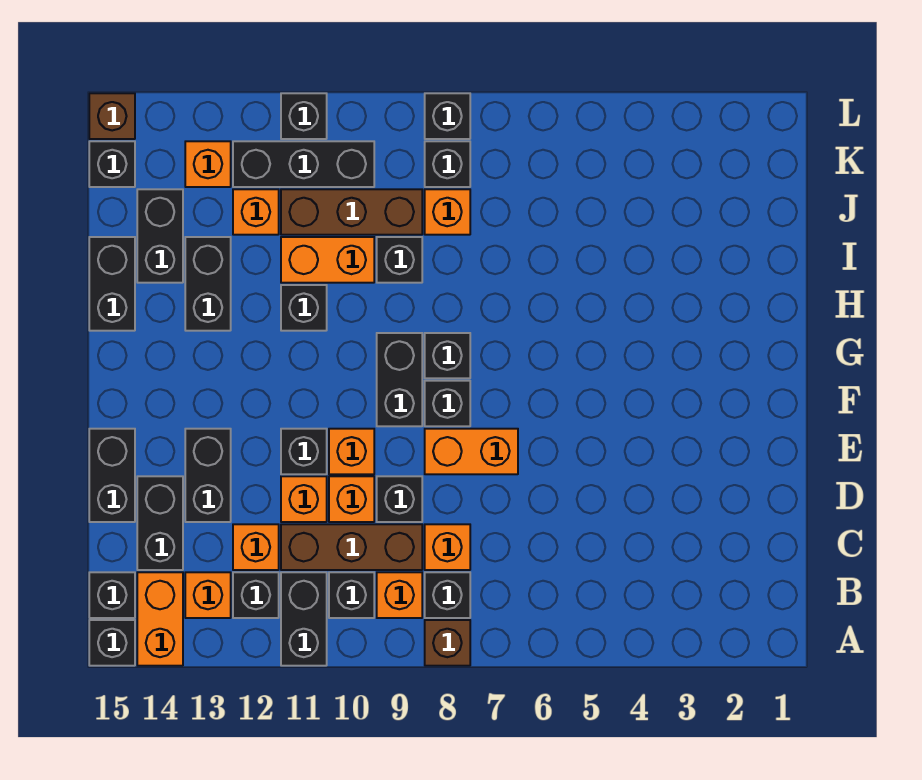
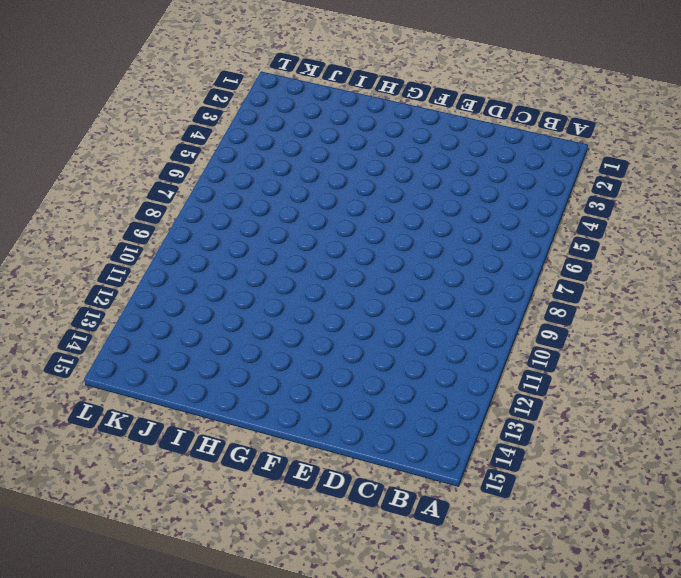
none -> brown brick A8 level 1
none -> black brick A11:B11 level 1
none -> orange brick A14:B14 level 1
none -> black brick A15 level 1

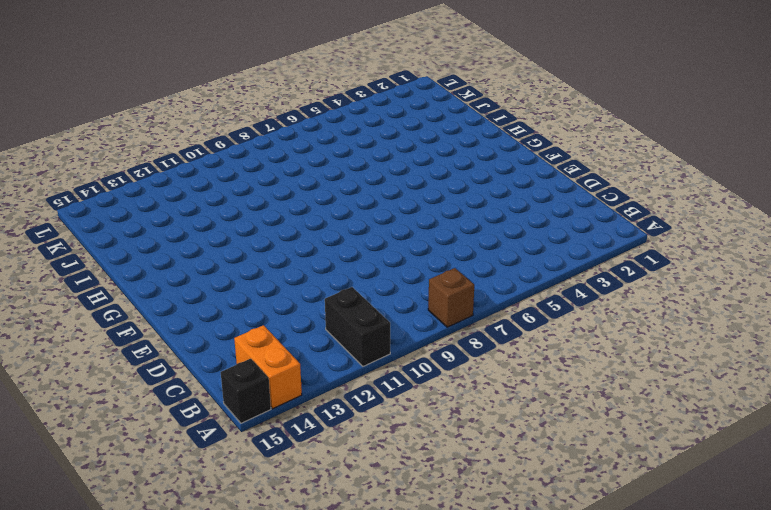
none -> black brick B8 level 1
none -> orange brick B9 level 1
none -> black brick B10 level 1
none -> black brick B12 level 1

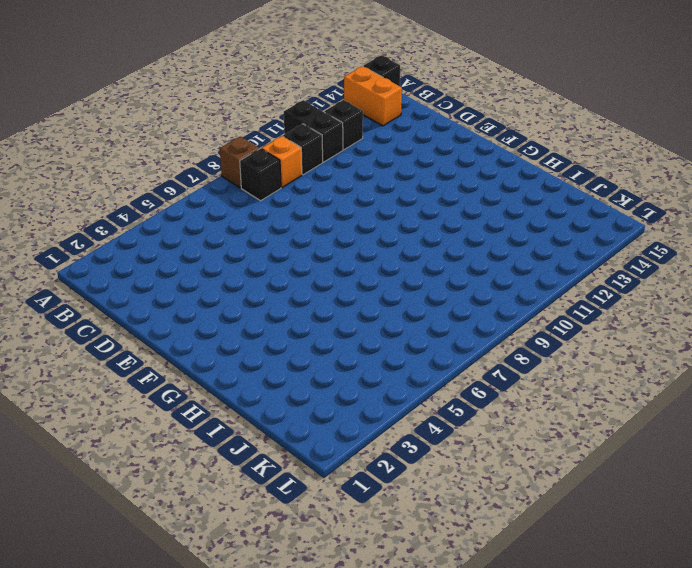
none -> orange brick B13 level 1
none -> black brick B15 level 1
none -> orange brick C8 level 1
none -> brown brick C9:C11 level 1

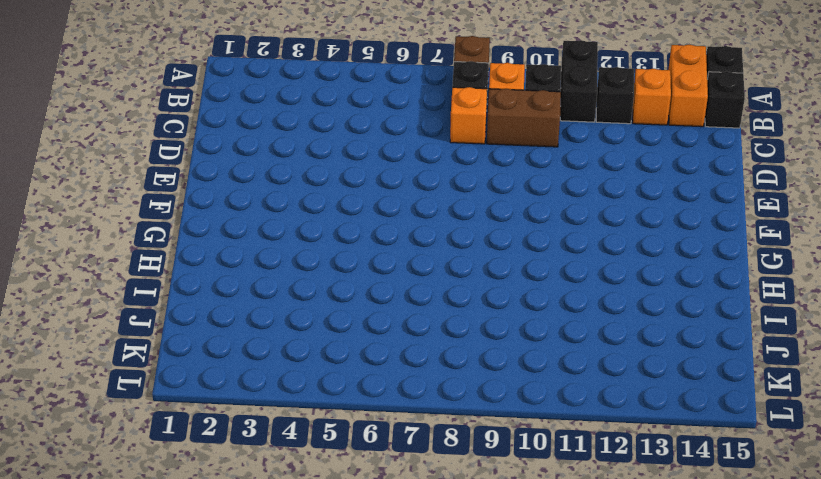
brown brick C9:C10 level 1 -> brown brick C9:C11 level 1
none -> orange brick C12 level 1
none -> black brick C14:D14 level 1
none -> black brick D9 level 1
none -> orange brick D10 level 1

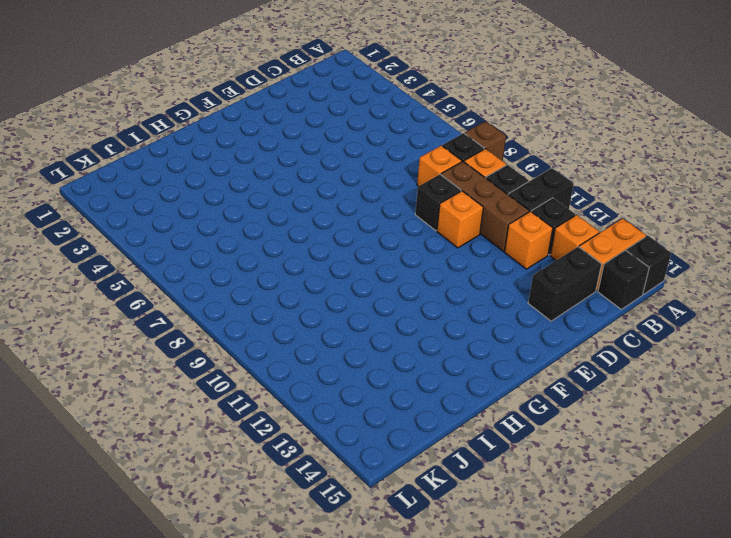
none -> orange brick D11 level 1
none -> black brick D13:E13 level 1
none -> black brick D15:E15 level 1
none -> orange brick E7:E8 level 1

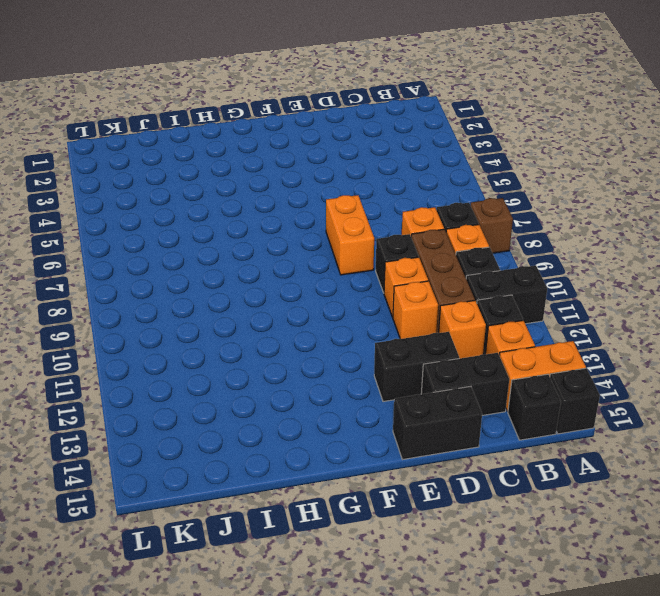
none -> orange brick E10 level 1
none -> black brick E11 level 1
none -> black brick F8 level 1
none -> black brick F9:G9 level 1

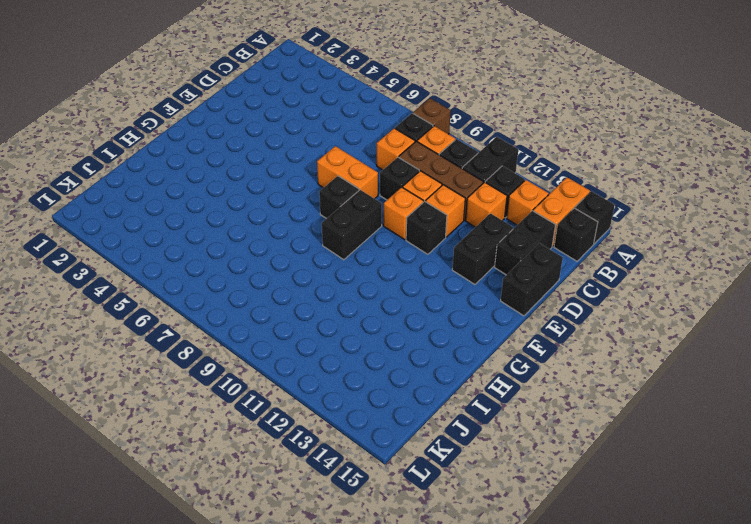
none -> black brick G8 level 1
none -> black brick H11 level 1
none -> black brick H13:I13 level 1
none -> black brick H15:I15 level 1

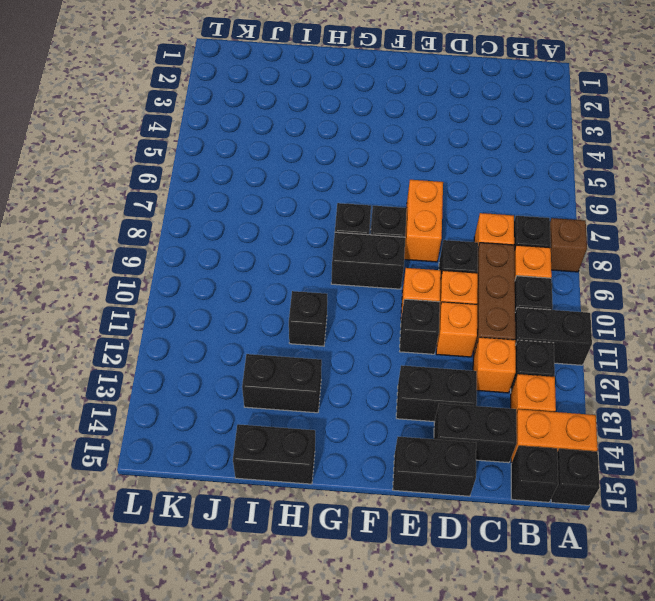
none -> black brick I9 level 1
none -> orange brick I10:I11 level 1
none -> black brick I14:J14 level 1
none -> orange brick J8 level 1

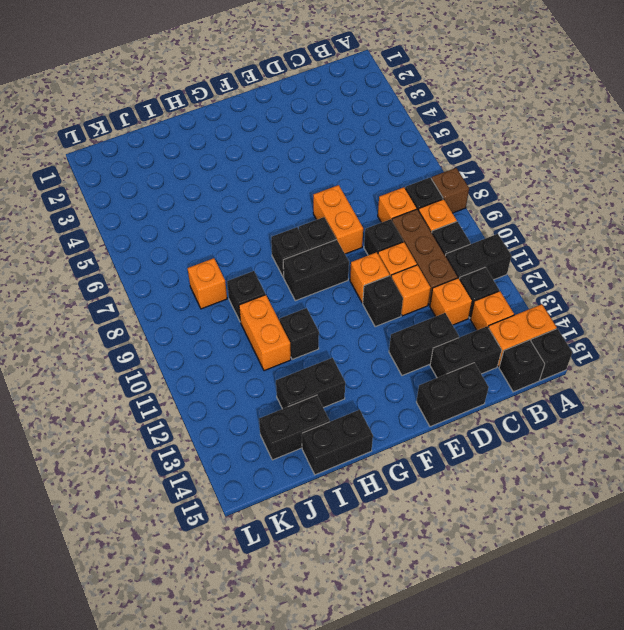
none -> brown brick J9:J11 level 1
none -> orange brick J12 level 1
none -> black brick K8 level 1
none -> black brick K10:K12 level 1

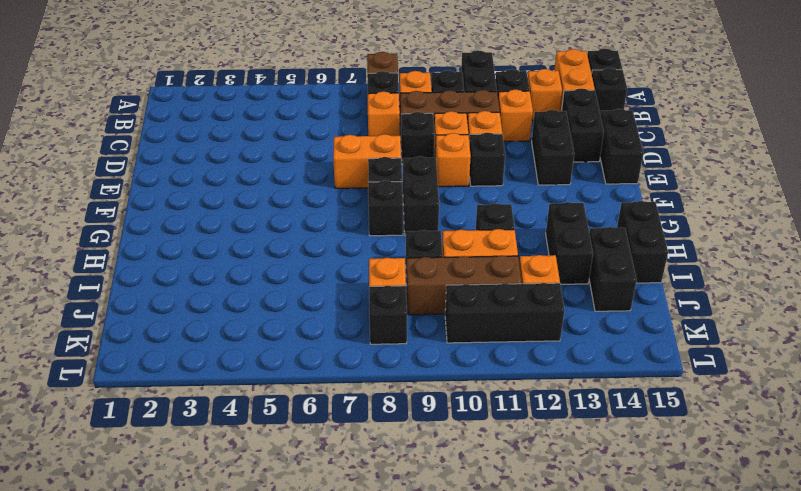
none -> orange brick K13 level 1
none -> black brick K15 level 1
none -> black brick L8 level 1
none -> black brick L11 level 1

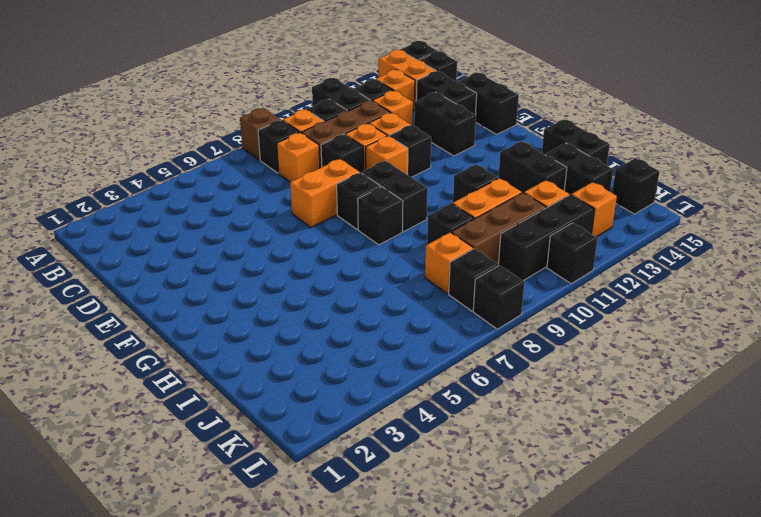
none -> brown brick L15 level 1

